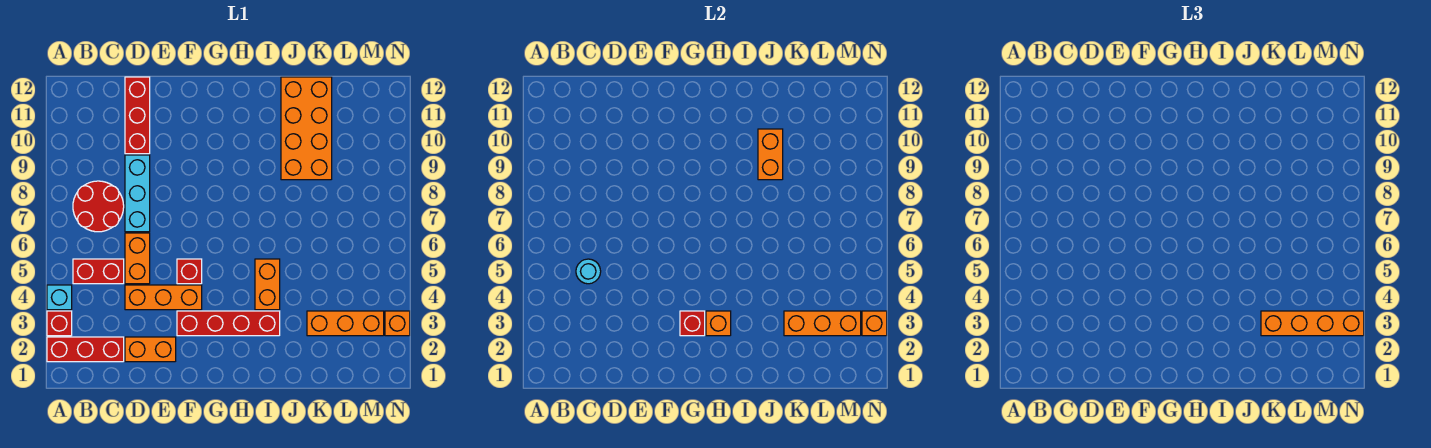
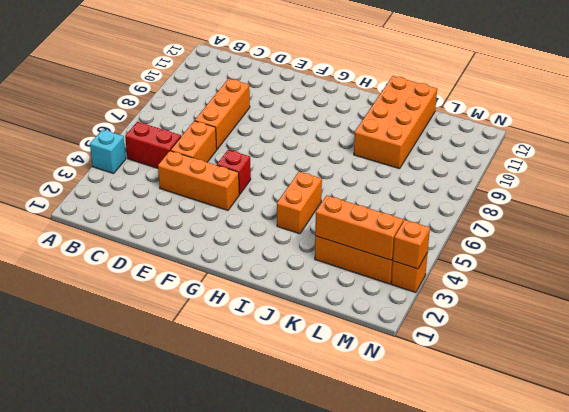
orange brick D7:D9 level 1 -> cyan brick D7:D9 level 1
none -> red brick A2:C2 level 1
none -> red brick A3 level 1
none -> red round brick B7:C8 level 1

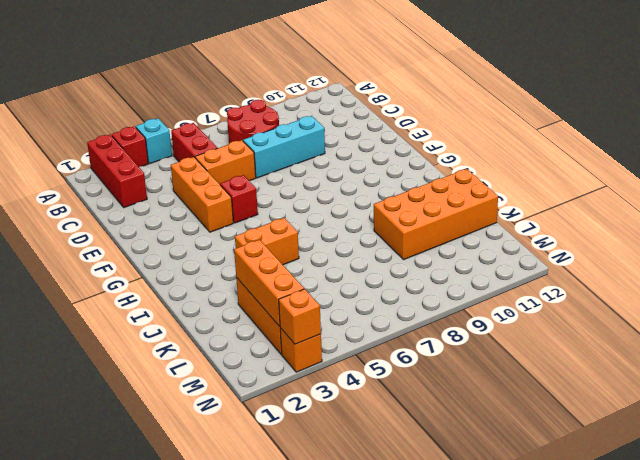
none -> orange brick D2:E2 level 1
none -> red brick D10:D12 level 1
none -> red brick F3:I3 level 1

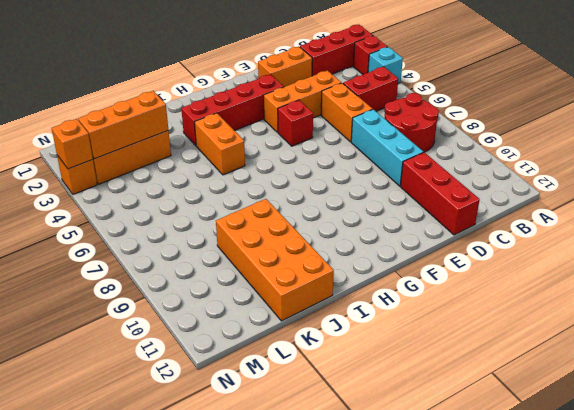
none -> cyan round brick C5 level 2
none -> red brick G3 level 2
none -> orange brick H3 level 2

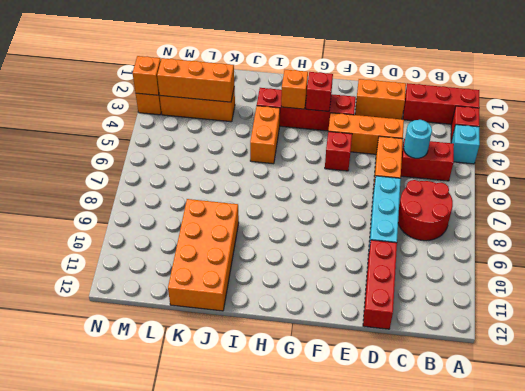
none -> orange brick J9:J10 level 2
none -> orange brick K3:N3 level 3

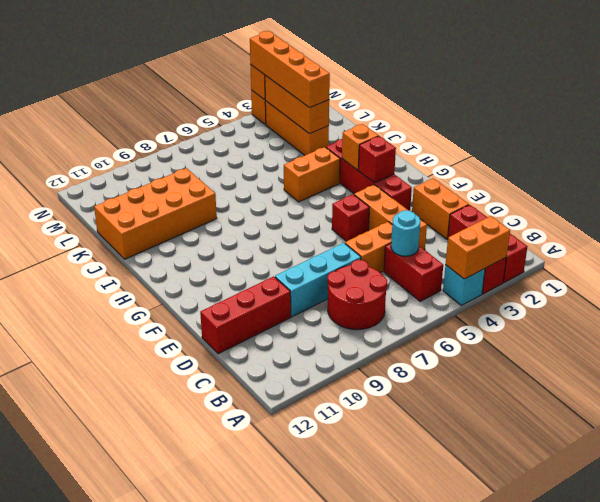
orange brick A3:A4 level 2 -> orange brick J9:J10 level 2

